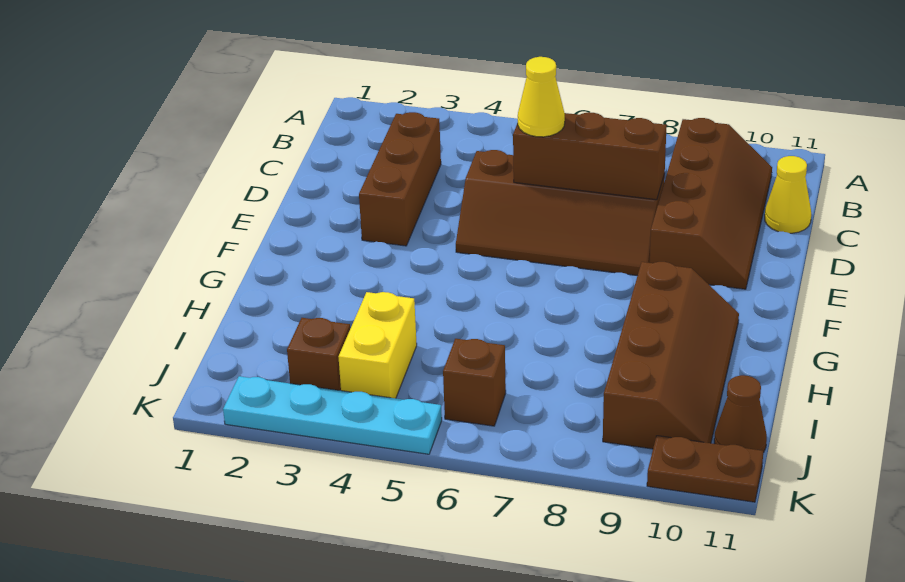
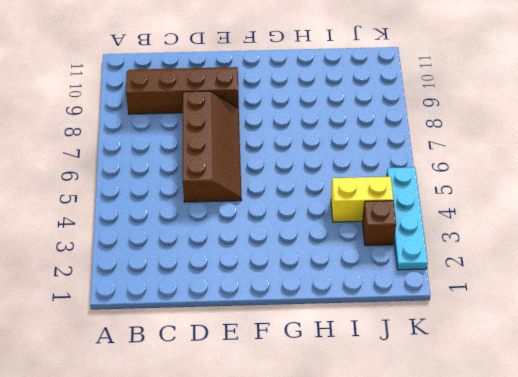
none -> brown brick C3:E3 level 1
none -> yellow cone C11 level 1
none -> brown slope G9:J10 level 1 top 9

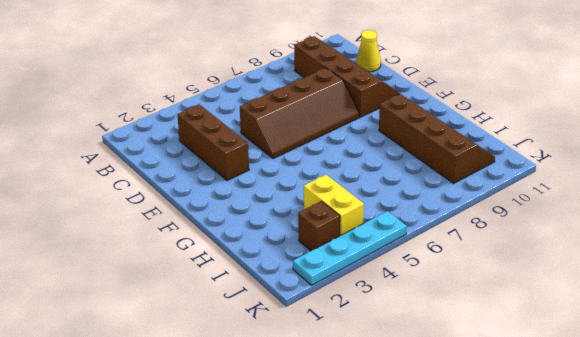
none -> brown brick J6 level 1
none -> brown cone J11 level 1
none -> brown plate K10:K11 level 1

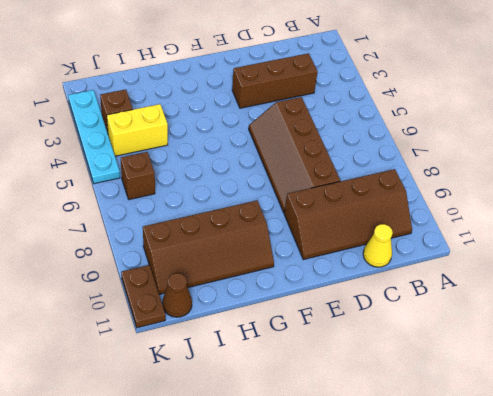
none -> brown brick D6:D8 level 2
none -> yellow cone D6 level 3

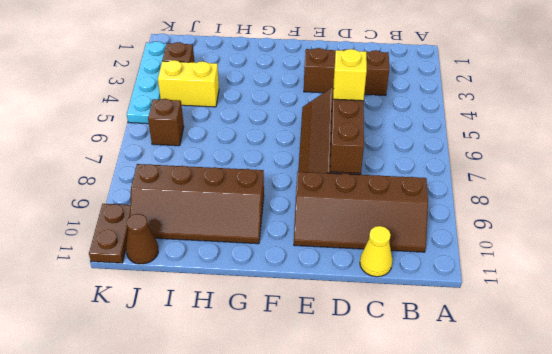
yellow brick D6 level 3 -> yellow cone D6 level 3

